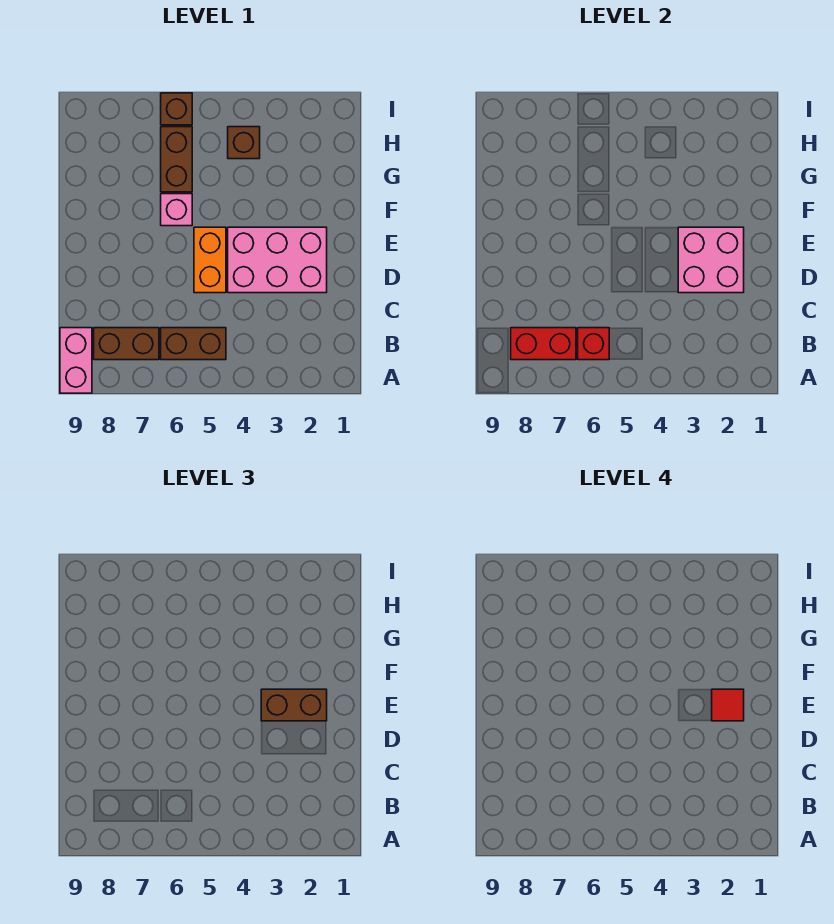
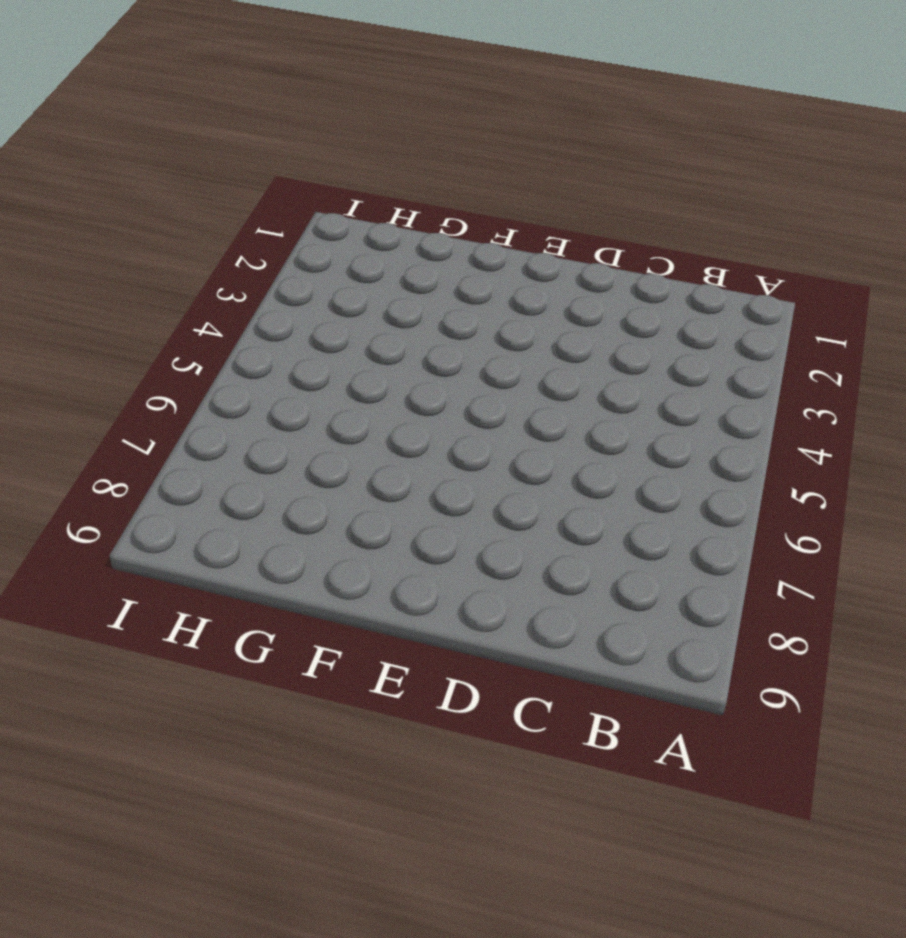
none -> pink brick A9:B9 level 1
none -> brown brick B5:B6 level 1
none -> brown brick B7:B8 level 1

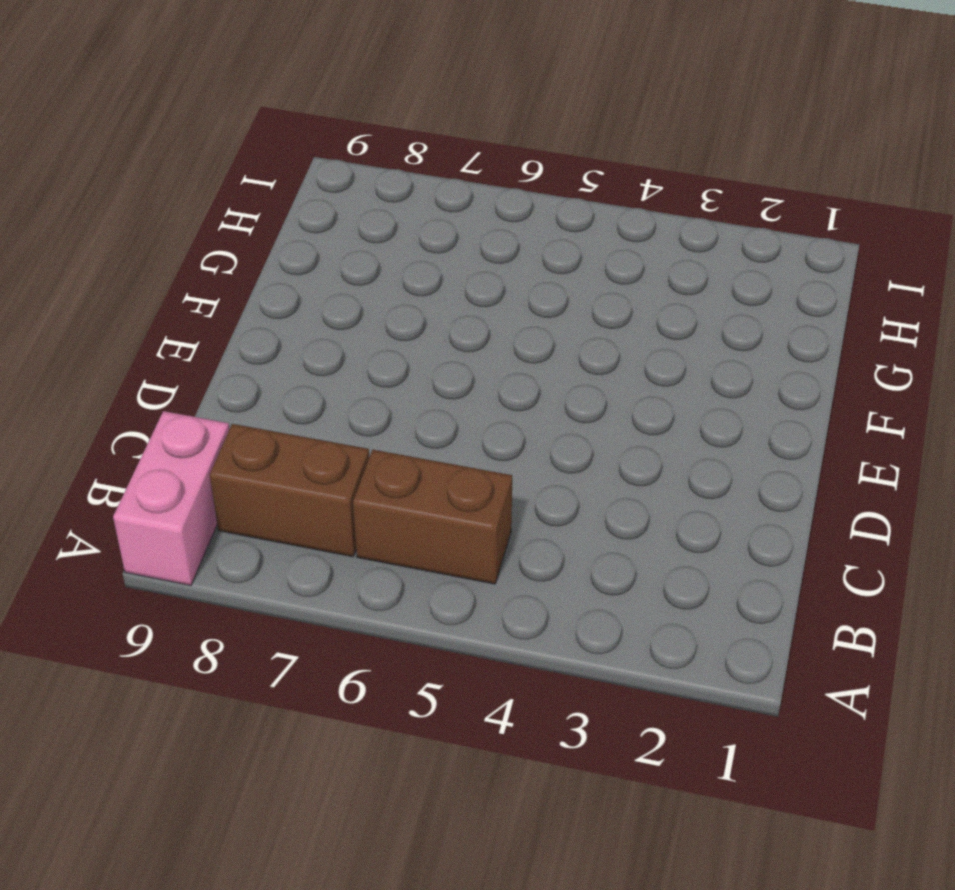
none -> pink brick D2:E4 level 1
none -> orange brick D5:E5 level 1
none -> pink brick F6 level 1

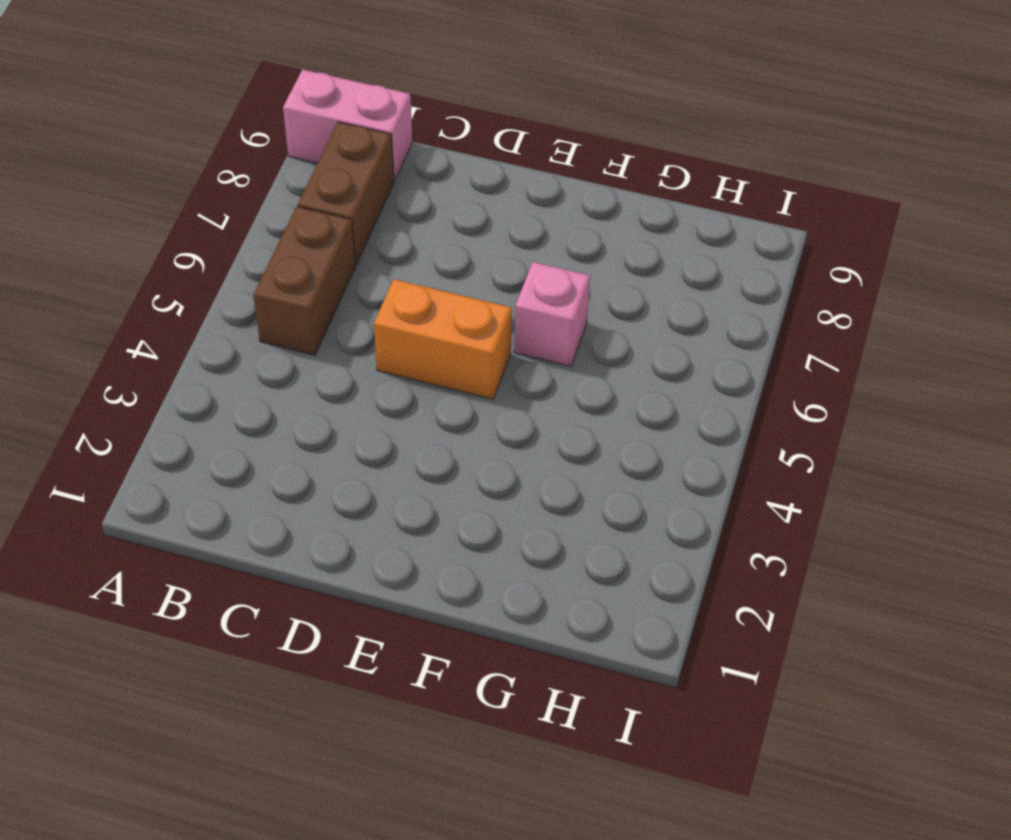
none -> pink brick D2:E4 level 1
none -> brown brick G6:H6 level 1
none -> brown brick H4 level 1

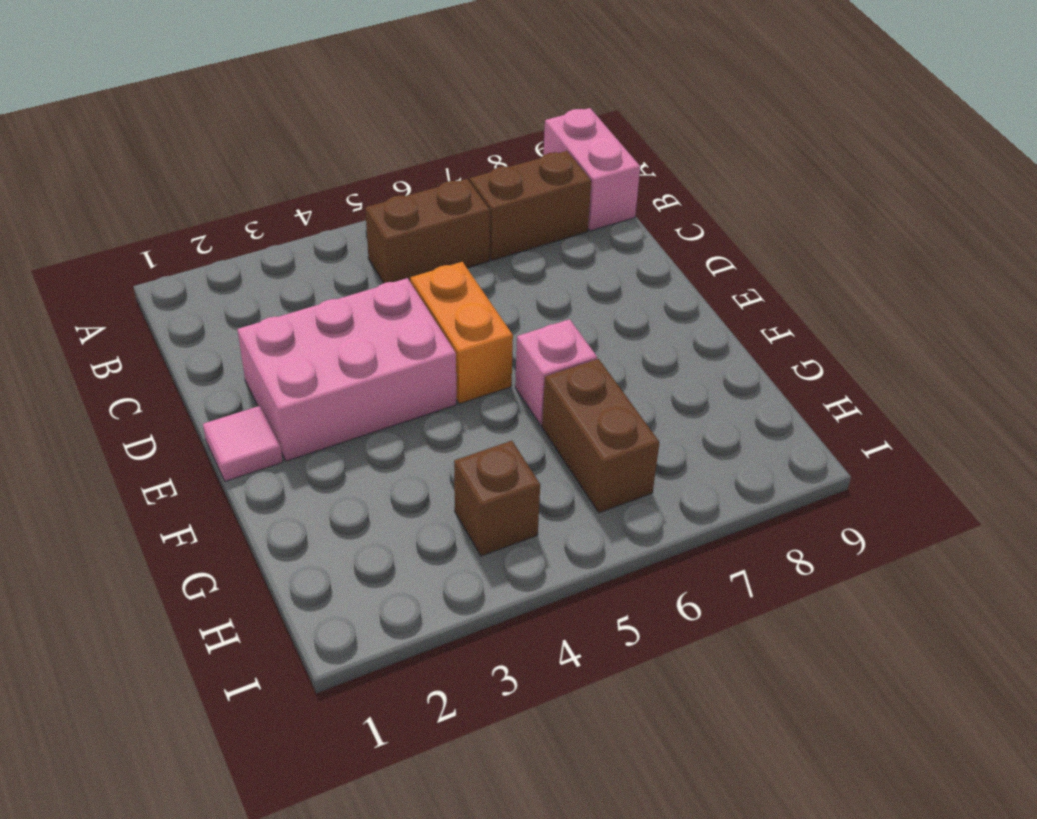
pink tile E1 level 1 -> none
none -> brown brick I6 level 1
none -> red brick B6 level 2
none -> red brick B7:B8 level 2

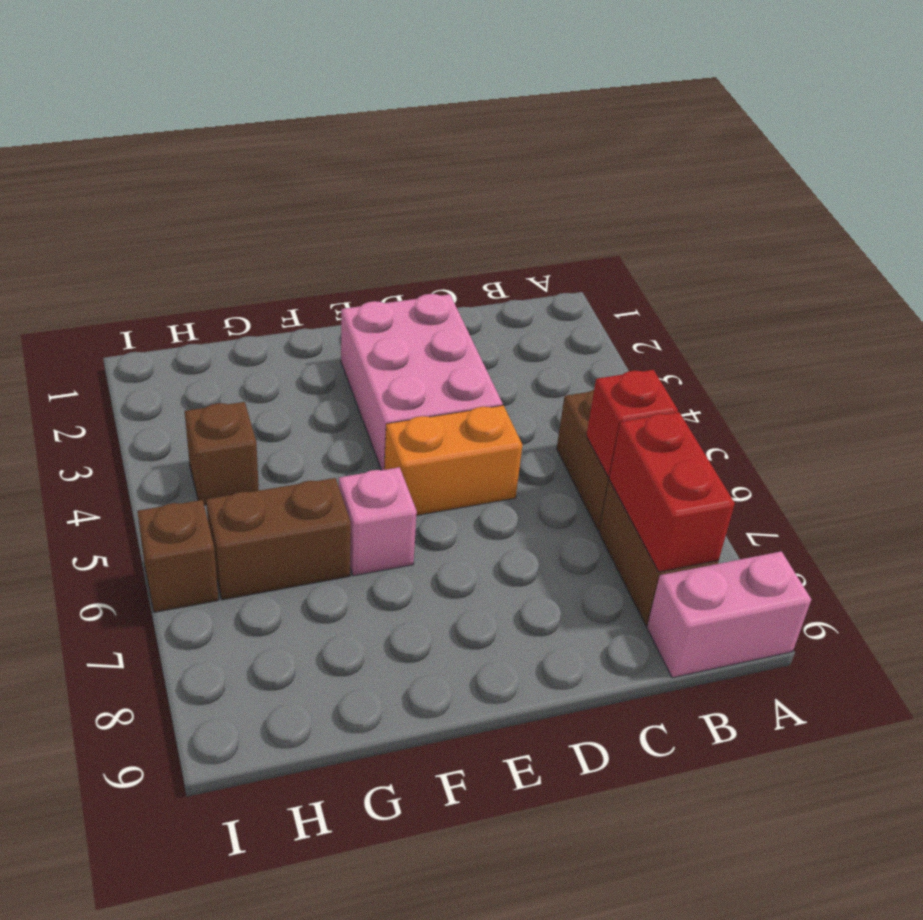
none -> pink brick D2:E3 level 2
none -> brown brick E2:E3 level 3
none -> red tile E2 level 4

